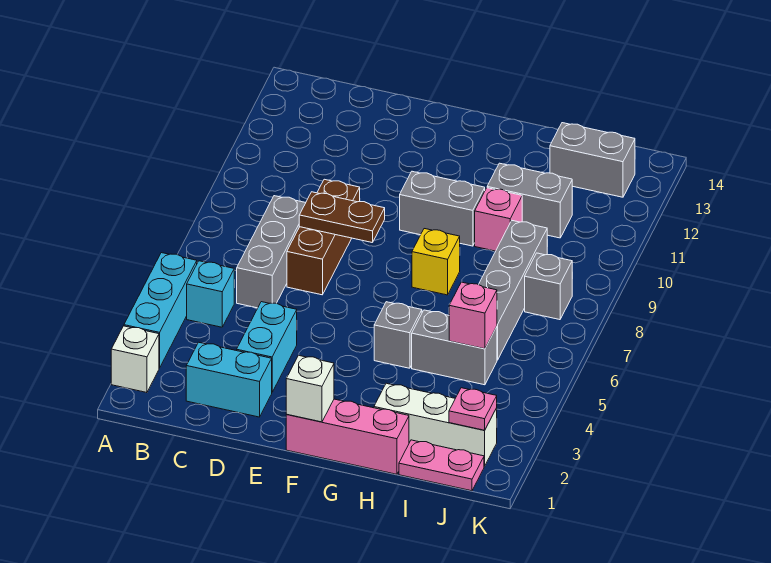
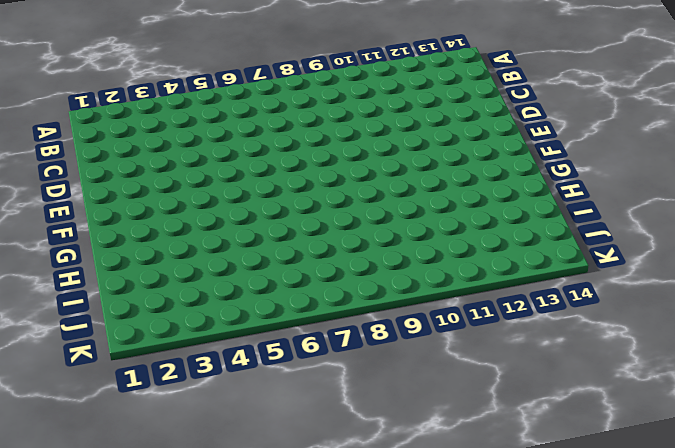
none -> white brick A2 level 1
none -> cyan brick A3:A5 level 1
none -> cyan brick B5 level 1

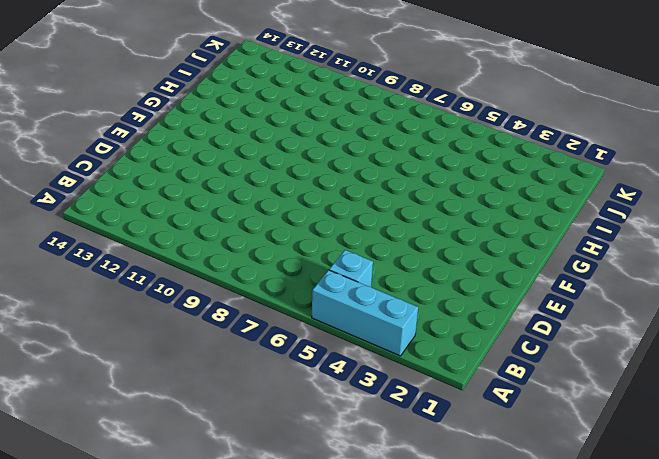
none -> white brick A2 level 1
none -> cyan brick C2:D2 level 1
none -> grey brick C6:C8 level 1

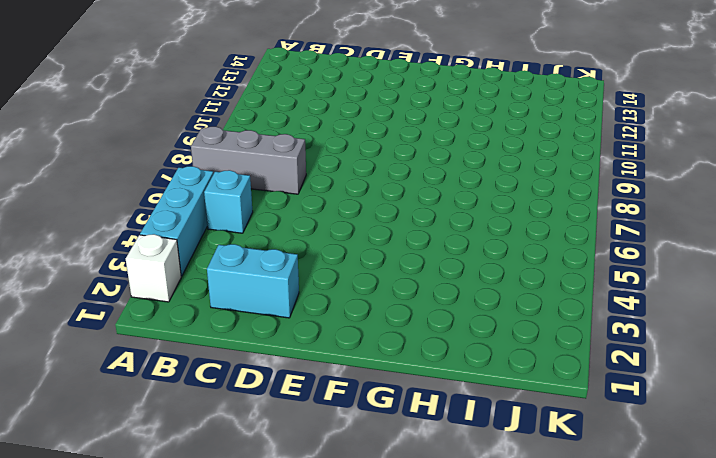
grey brick A7:C7 level 1 -> grey brick C6:C8 level 1
none -> cyan brick D3:D4 level 1
none -> brown brick D7:D9 level 1
none -> pink brick F1:H1 level 1

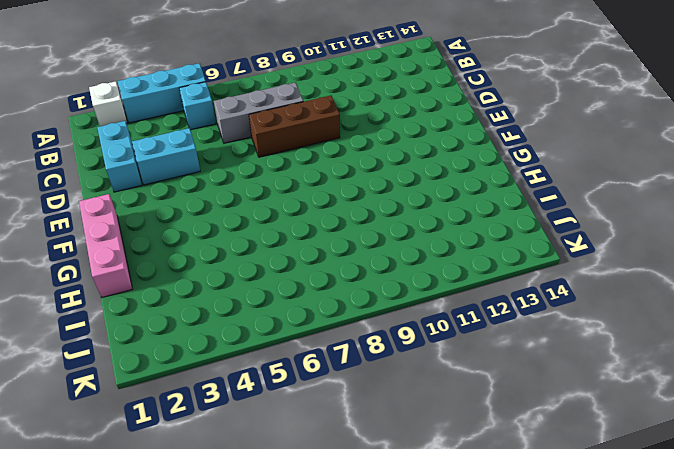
none -> grey brick F10:G10 level 1
none -> grey brick G5 level 1
none -> yellow brick G8 level 1

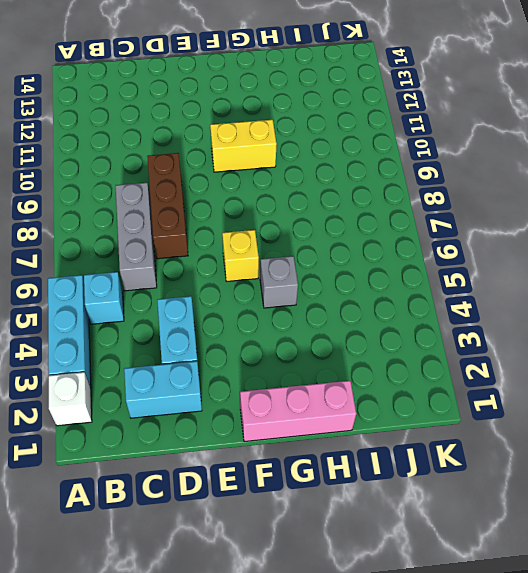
yellow brick F6 level 1 -> yellow brick G8 level 1
yellow brick F10:G10 level 1 -> grey brick F10:G10 level 1
none -> white brick H2:J2 level 1
none -> grey brick H5:I5 level 1
none -> pink brick H10 level 1

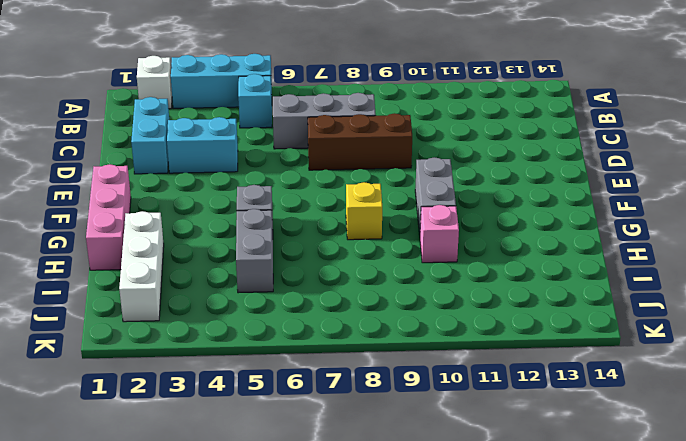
none -> grey brick H11:I11 level 1
none -> pink plate I1:J1 level 1
none -> grey brick I6:I9 level 1

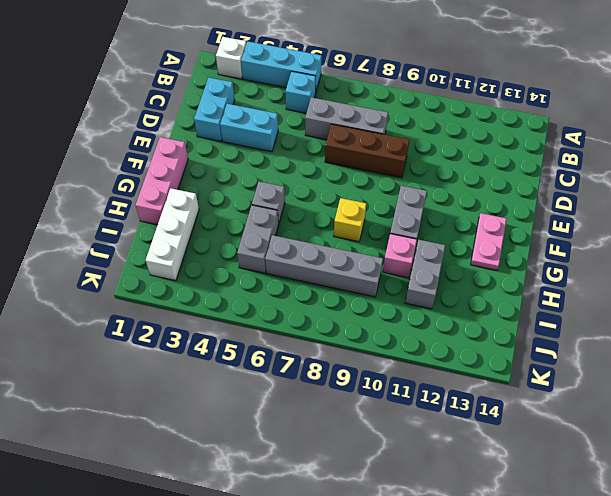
pink plate F13:G13 level 1 -> pink plate I1:J1 level 1
none -> grey brick I13:J13 level 1
none -> grey brick J8 level 1
none -> brown plate D8:E8 level 2

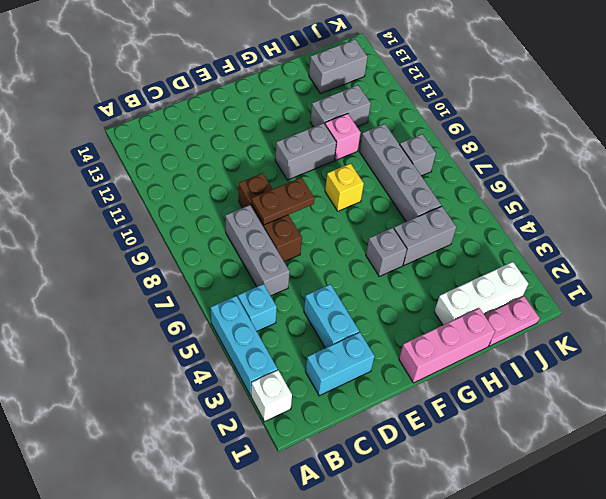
none -> white brick F1 level 2
none -> pink brick I5 level 2
none -> pink plate J2 level 2

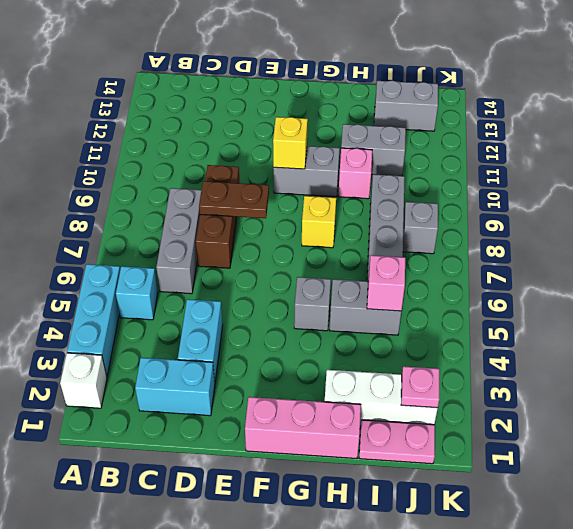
yellow brick F10 level 2 -> none
none -> white brick F1 level 2

